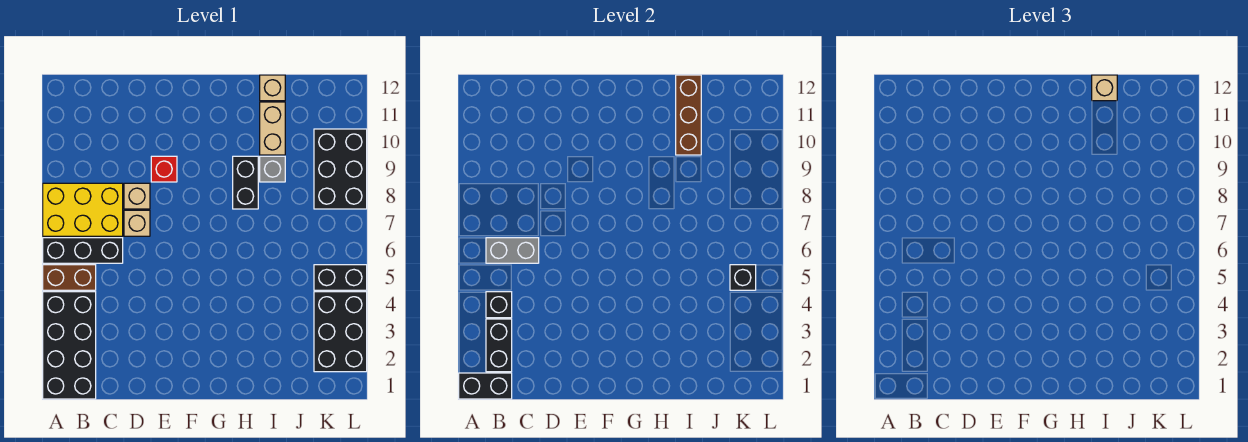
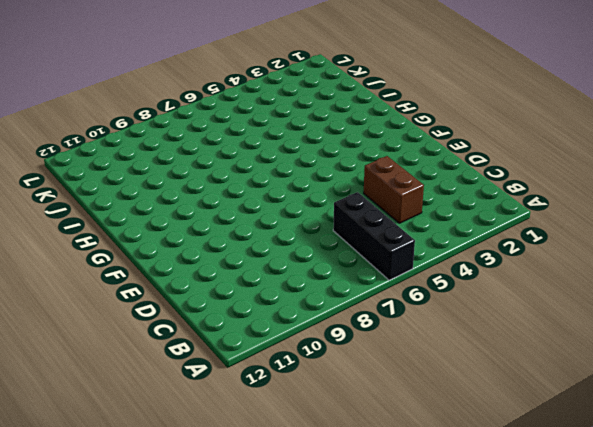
brown brick C4:D4 level 1 -> brown brick A5:B5 level 1
none -> black brick A1:B4 level 1
none -> yellow brick A7:C8 level 1
none -> tan brick D7 level 1

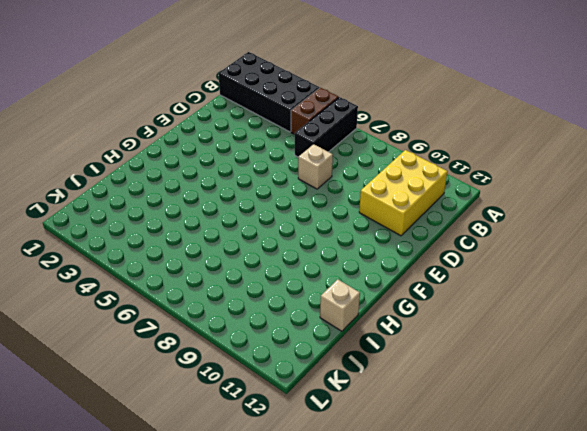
yellow brick B10:D11 level 1 -> yellow brick A7:C8 level 1
none -> tan brick D8 level 1
none -> red brick E9 level 1
none -> black brick H8:H9 level 1

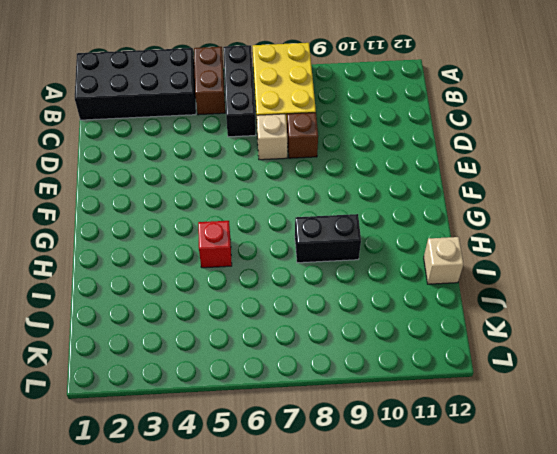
brown brick D8 level 1 -> tan brick D8 level 1
red brick H5 level 1 -> red brick E9 level 1
none -> grey brick I9 level 1
none -> tan brick I10:I11 level 1
none -> black brick K2:L4 level 1

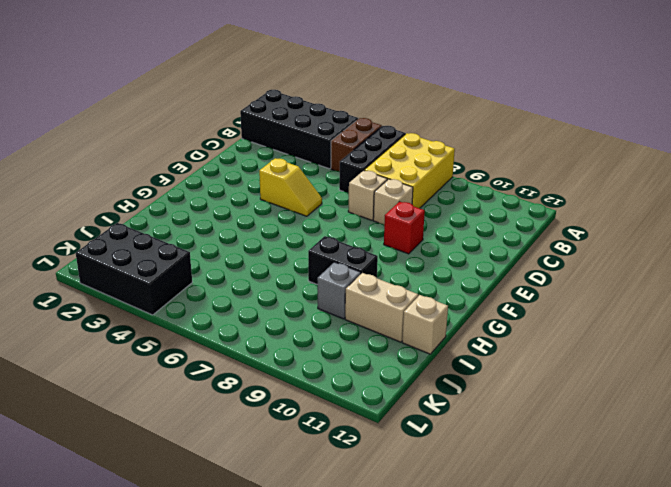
yellow slope E4:E5 level 1 top 4 -> none
none -> black brick K5:L5 level 1
none -> black brick K8:L10 level 1
none -> black brick A1:B1 level 2

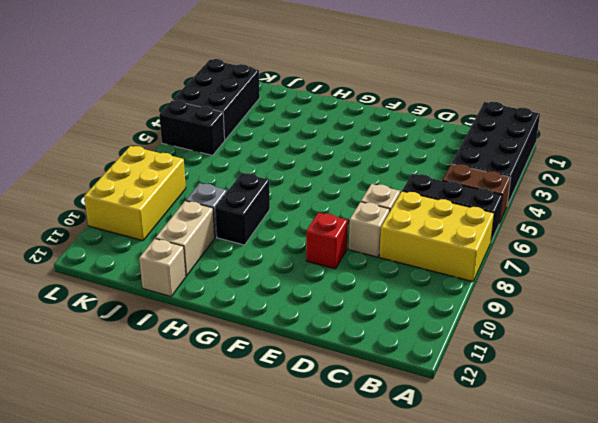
yellow brick K8:L10 level 1 -> black brick K8:L10 level 1
none -> black brick A1:B1 level 2
none -> black brick B2:B3 level 2
none -> black brick B4 level 2

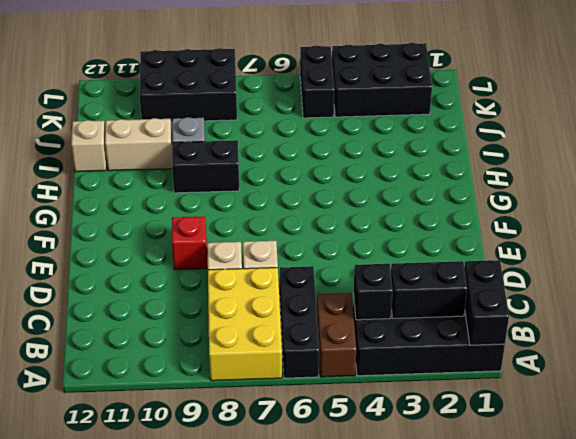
none -> grey brick B6:C6 level 2
none -> brown brick I10:I12 level 2
none -> black brick K5 level 2

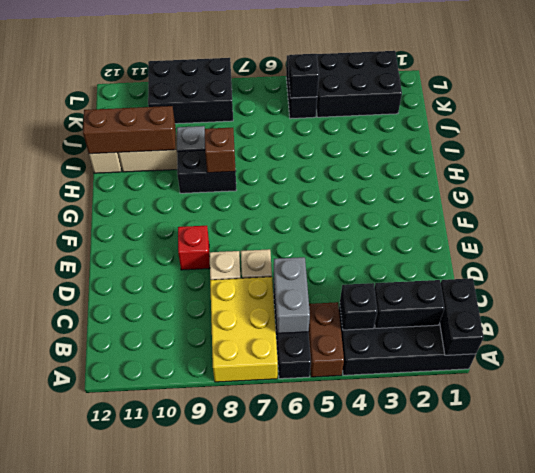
brown brick H8 level 2 -> none
none -> tan brick I12 level 3

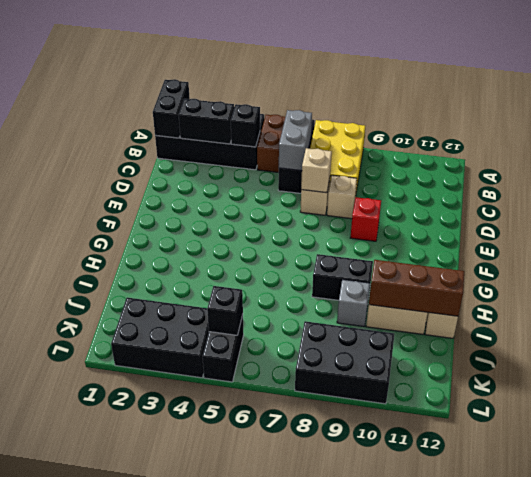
tan brick D7 level 2 -> tan brick I12 level 3

